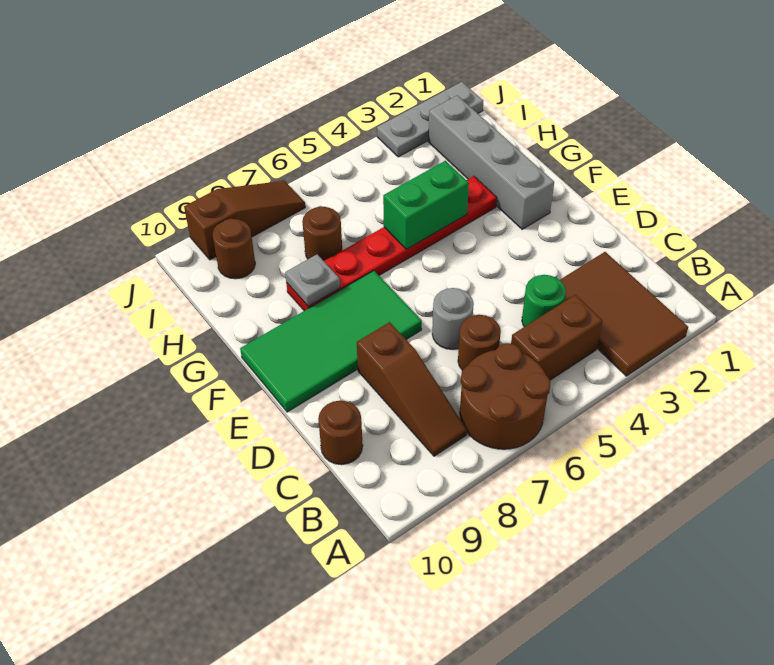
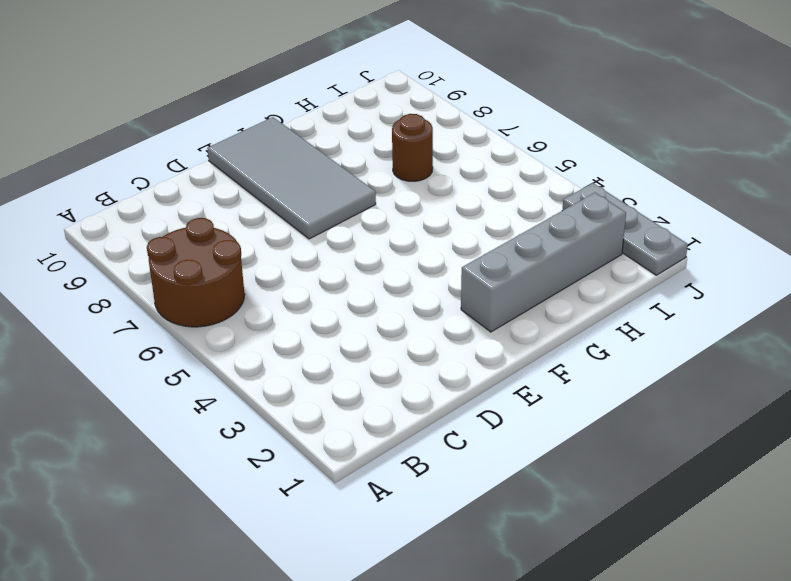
grey tile E7:F10 level 1 -> green tile E7:F10 level 1
none -> brown tile A2:C3 level 1
none -> brown brick B4:B5 level 1
none -> brown slope B8:D8 level 1 top D

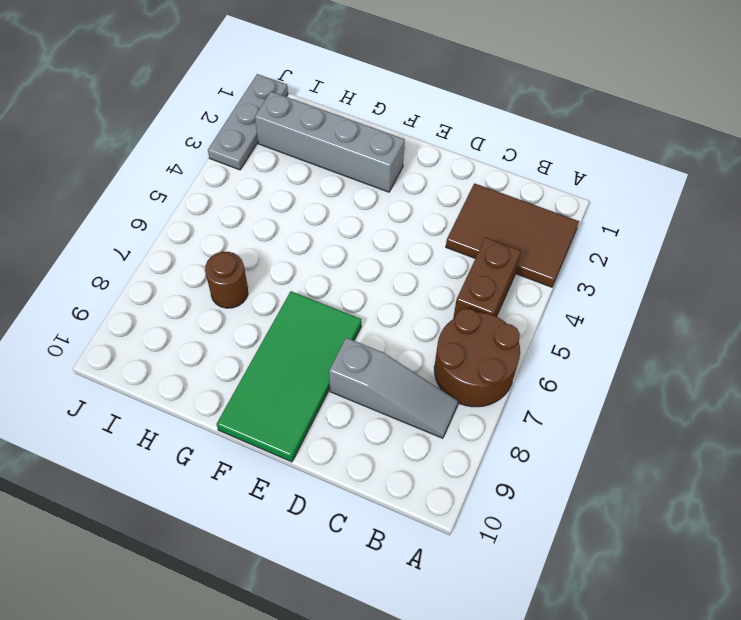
grey slope B8:D8 level 1 top D -> brown slope B8:D8 level 1 top D
none -> green round brick C4 level 1
none -> brown round brick C6 level 1
none -> brown round brick C10 level 1

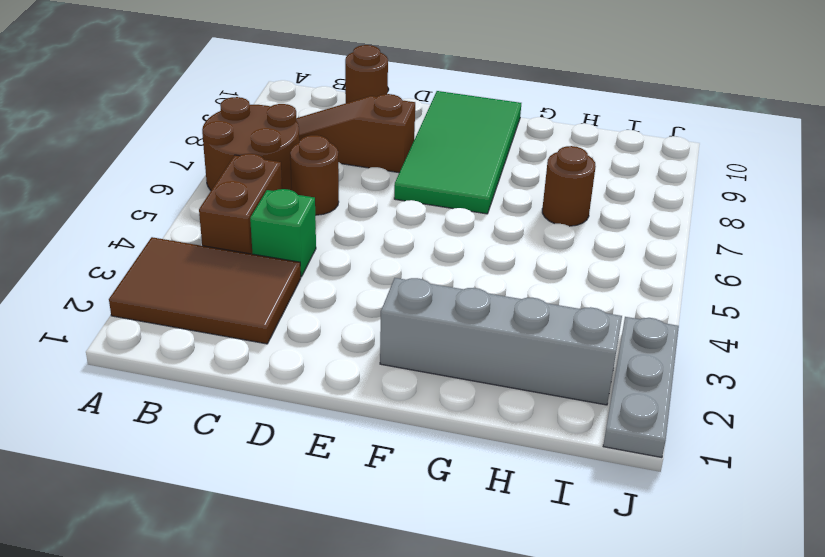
green brick C4 level 1 -> green round brick C4 level 1
none -> grey round brick D6 level 1
none -> red plate G3:G8 level 1
none -> brown round brick I9 level 1

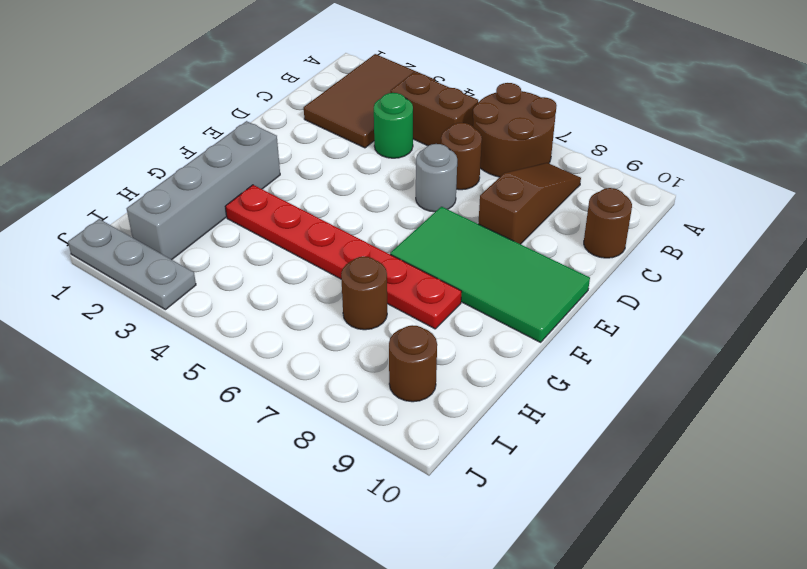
none -> brown slope J7:J9 level 1 top 9
none -> green brick G4:G5 level 2
none -> grey plate G8 level 2

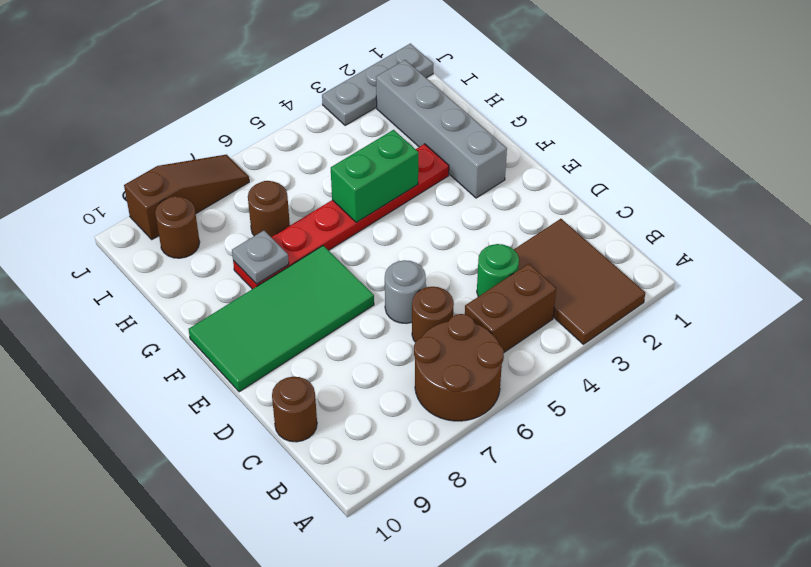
none -> brown slope B8:D8 level 1 top D

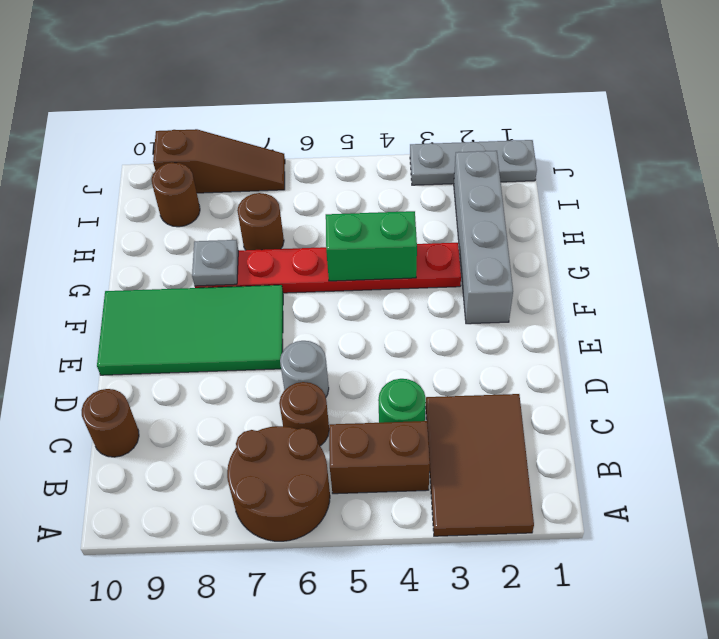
none -> brown slope B8:D8 level 1 top D

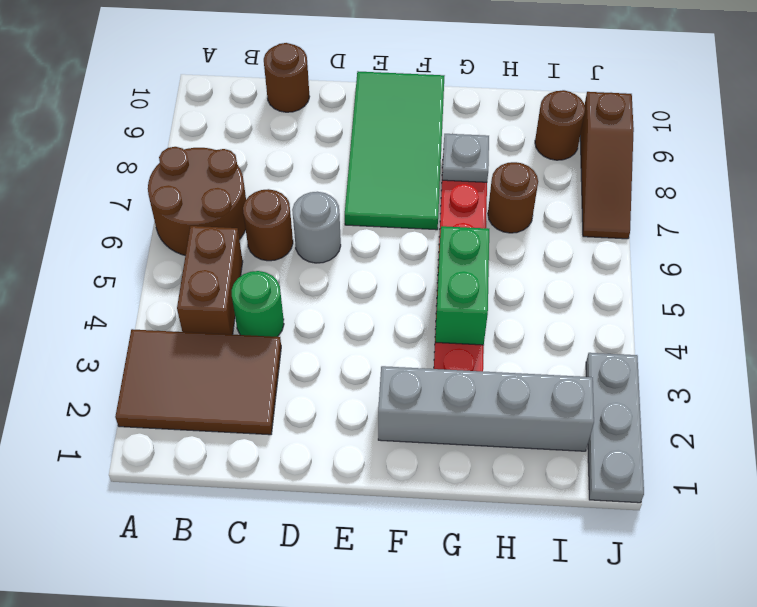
none -> brown slope B8:D8 level 1 top D

